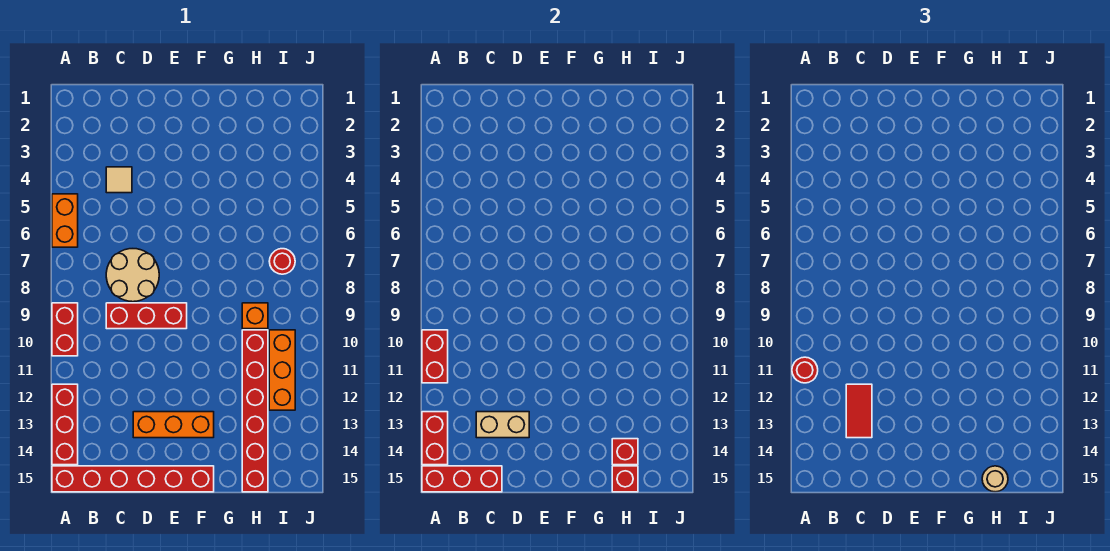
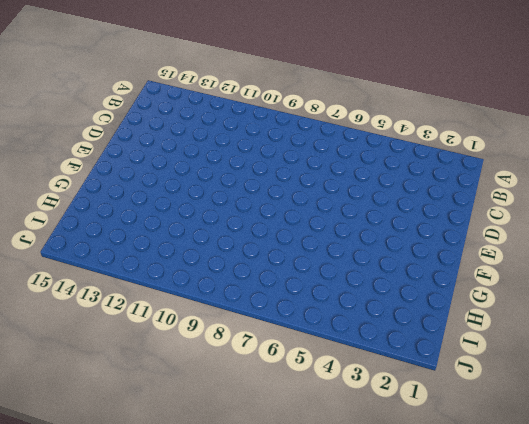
none -> orange brick A5:A6 level 1
none -> red brick A9:A10 level 1
none -> red brick A12:A14 level 1

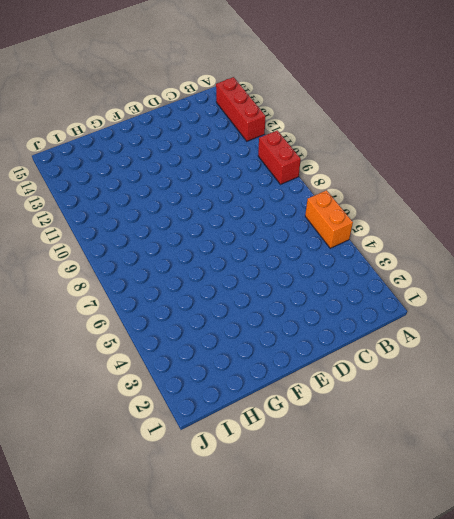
none -> red brick A15:F15 level 1
none -> tan tile C4 level 1
none -> tan round brick C7:D8 level 1

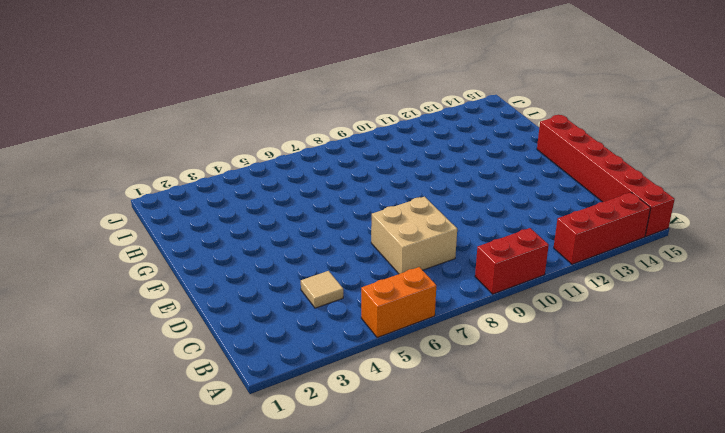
tan brick C7:D8 level 1 -> tan round brick C7:D8 level 1
none -> red brick C9:E9 level 1
none -> orange brick D13:F13 level 1
none -> orange brick H9 level 1

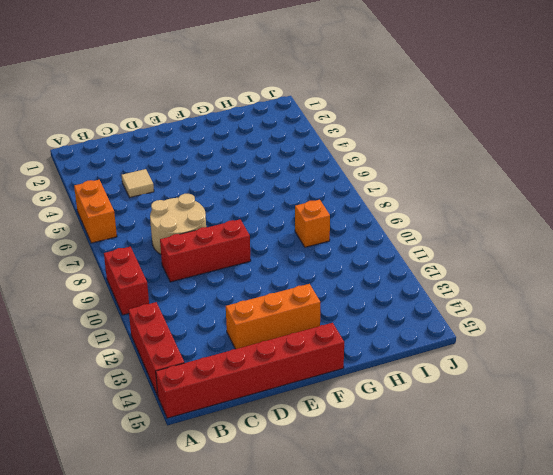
none -> red brick H10:H15 level 1
none -> red round brick I7 level 1
none -> orange brick I10:I12 level 1

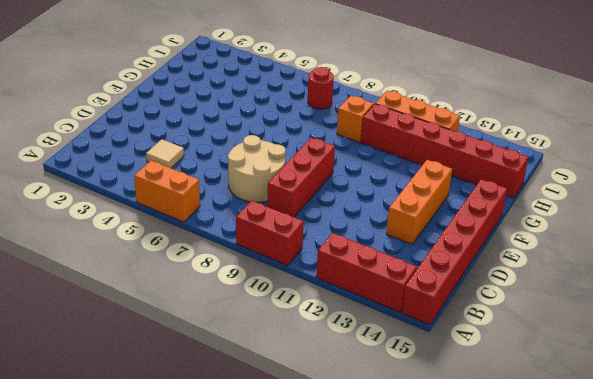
none -> red brick A10:A11 level 2
none -> red brick A13:A14 level 2
none -> red brick A15:C15 level 2

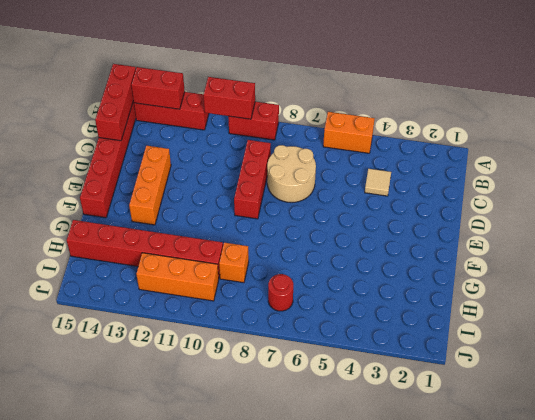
none -> tan brick C13:D13 level 2
none -> red brick H14 level 2
none -> red brick H15 level 2

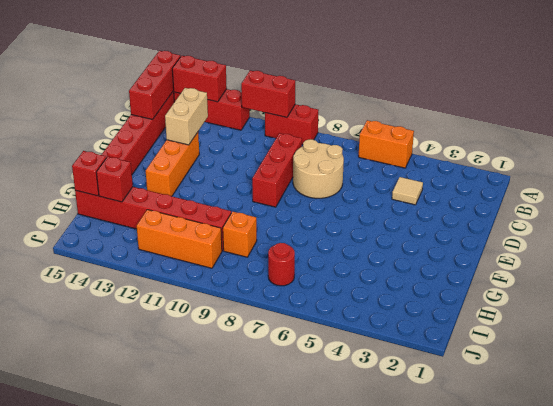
none -> red round brick A11 level 3
none -> red tile C12:C13 level 3
none -> tan round brick H15 level 3

